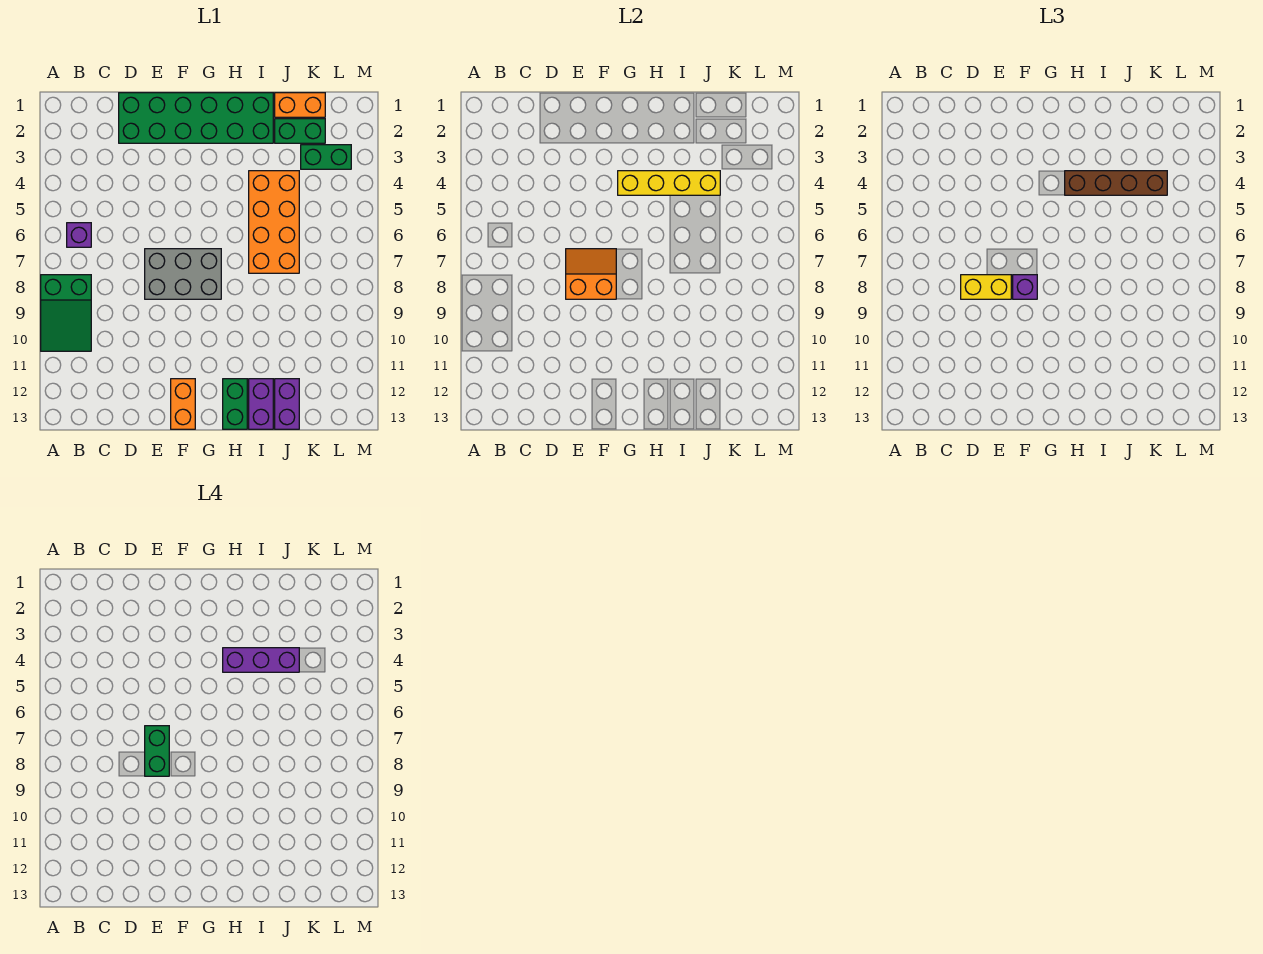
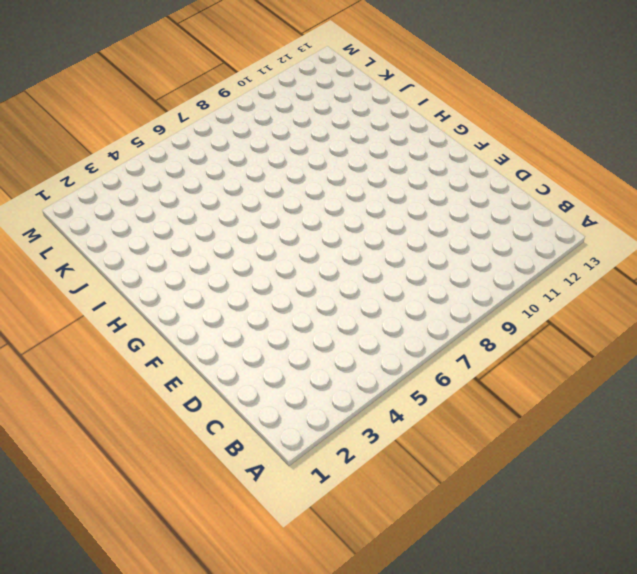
none -> green slope A8:B10 level 1 top 8
none -> purple brick B6 level 1
none -> green brick D1:I2 level 1

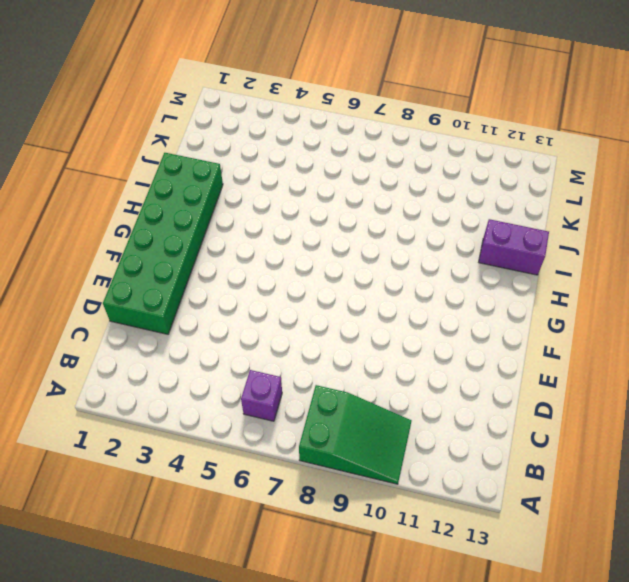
none -> grey brick E7:G8 level 1
none -> orange brick F12:F13 level 1
none -> green brick H12:H13 level 1

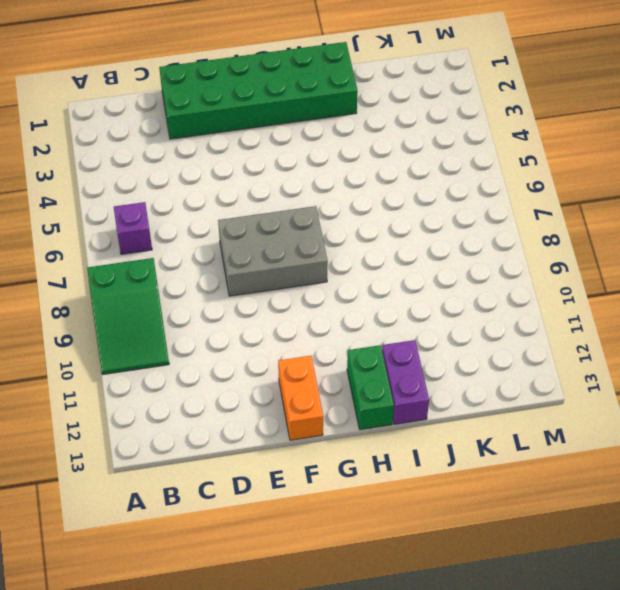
none -> orange brick I4:J7 level 1
none -> orange brick J1:K1 level 1
none -> green brick J2:K2 level 1

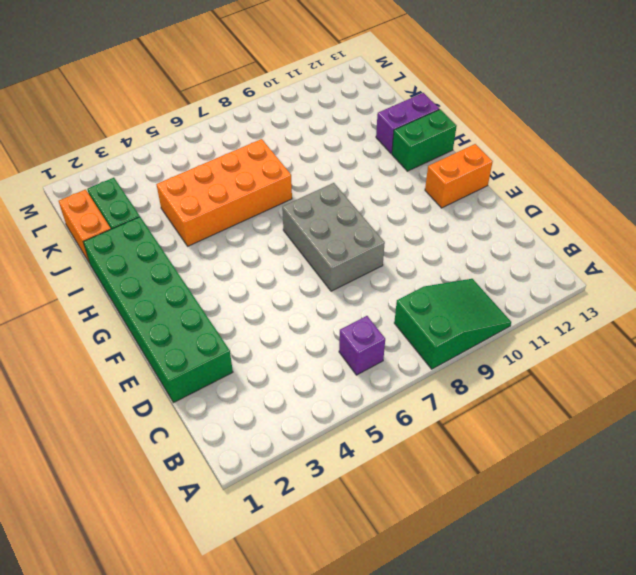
none -> purple brick J12:J13 level 1
none -> green brick K3:L3 level 1
none -> orange slope E7:F8 level 2 top 8

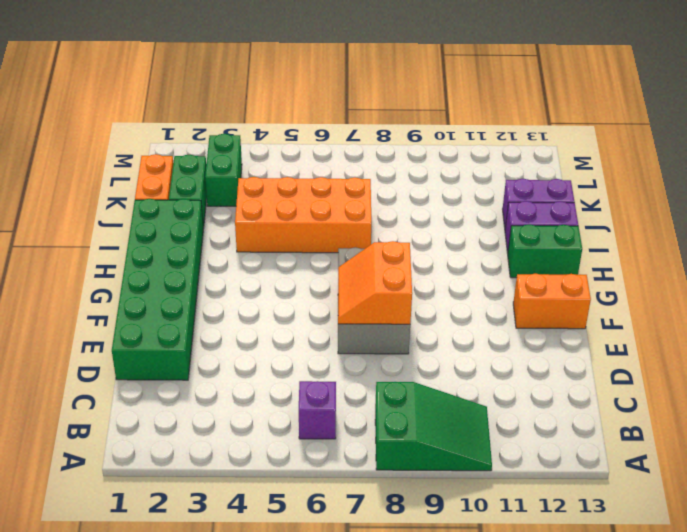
none -> yellow brick G4:J4 level 2
none -> yellow brick D8:E8 level 3
none -> purple brick F8 level 3

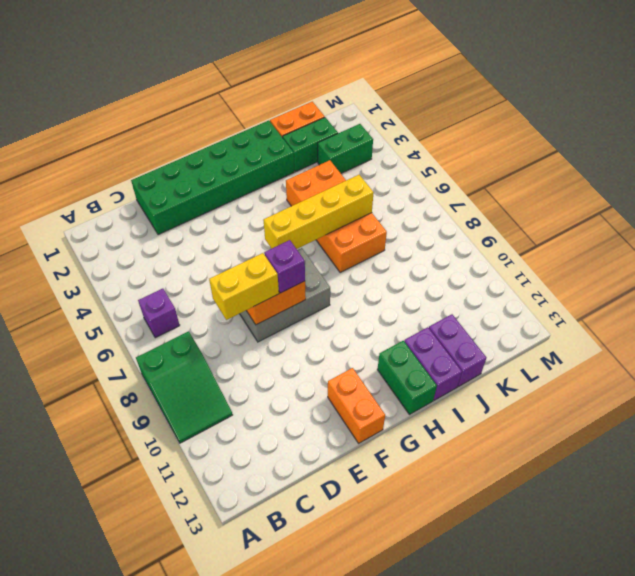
yellow brick G6:J6 level 2 -> yellow brick G4:J4 level 2
none -> brown brick H4:K4 level 3
none -> green brick E7:E8 level 4
none -> purple brick H4:J4 level 4

